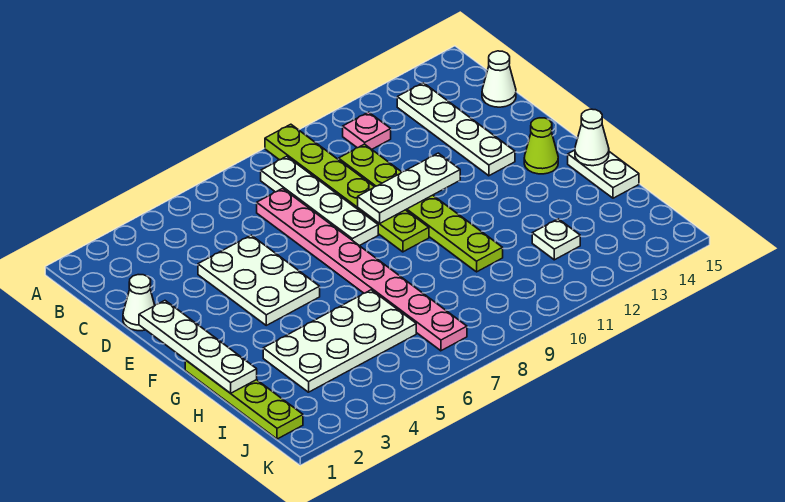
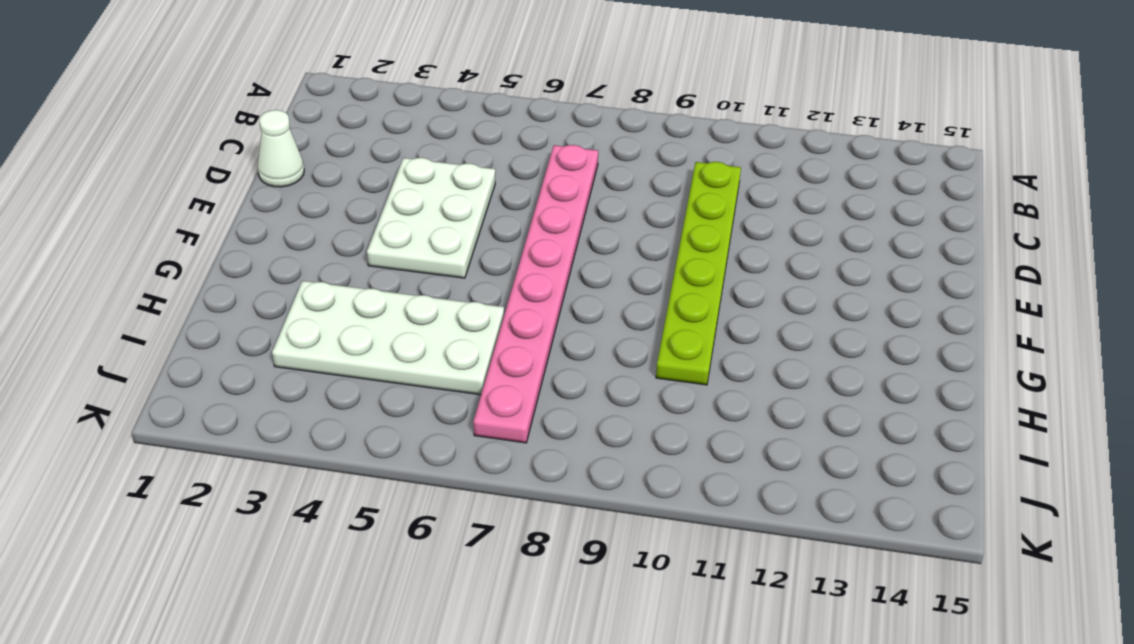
none -> lime plate A9:F9 level 1
none -> white plate B8:E8 level 1
none -> pink plate B11 level 1

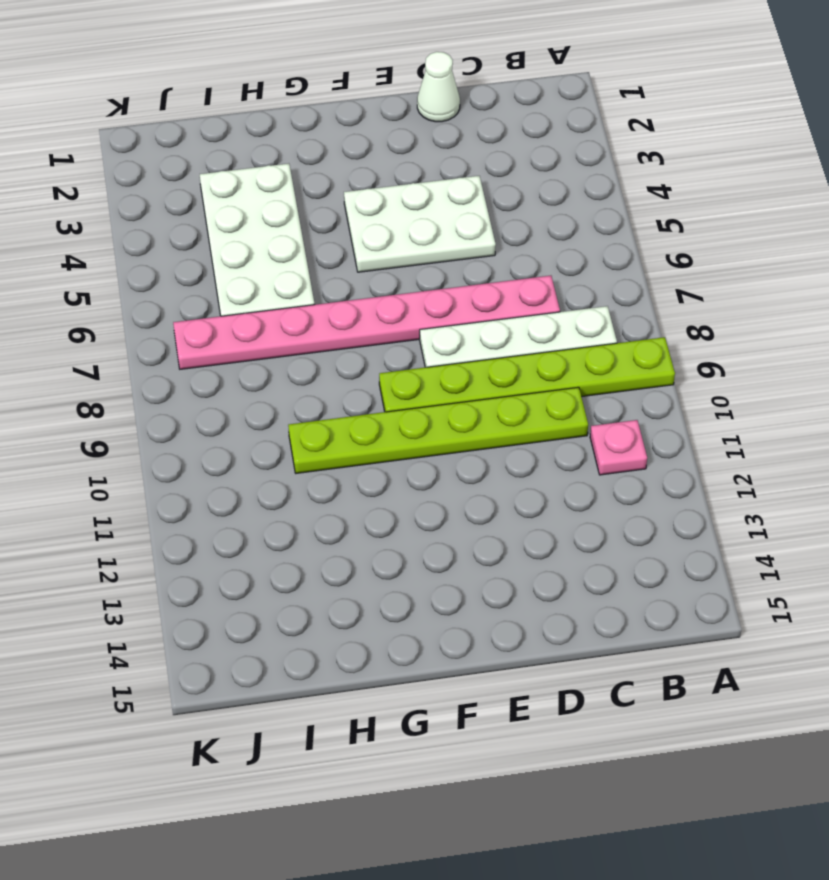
none -> white plate B13:E13 level 1
none -> white cone C15 level 1
none -> lime cone F14 level 1

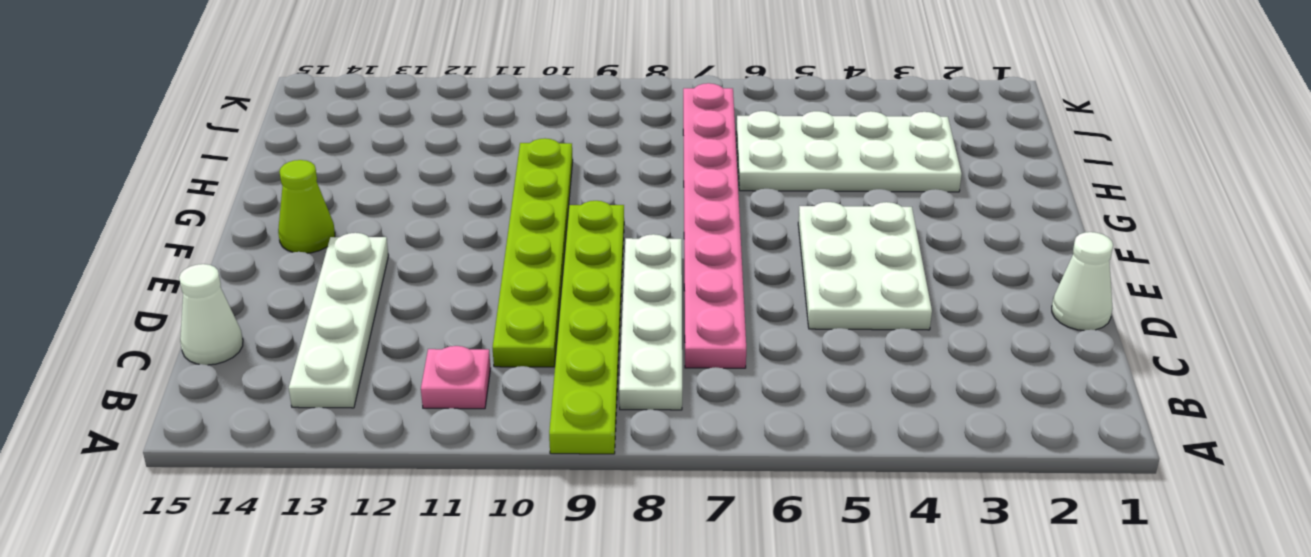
none -> lime plate G1:J1 level 1
none -> white plate G15:H15 level 1
none -> white plate I12 level 1

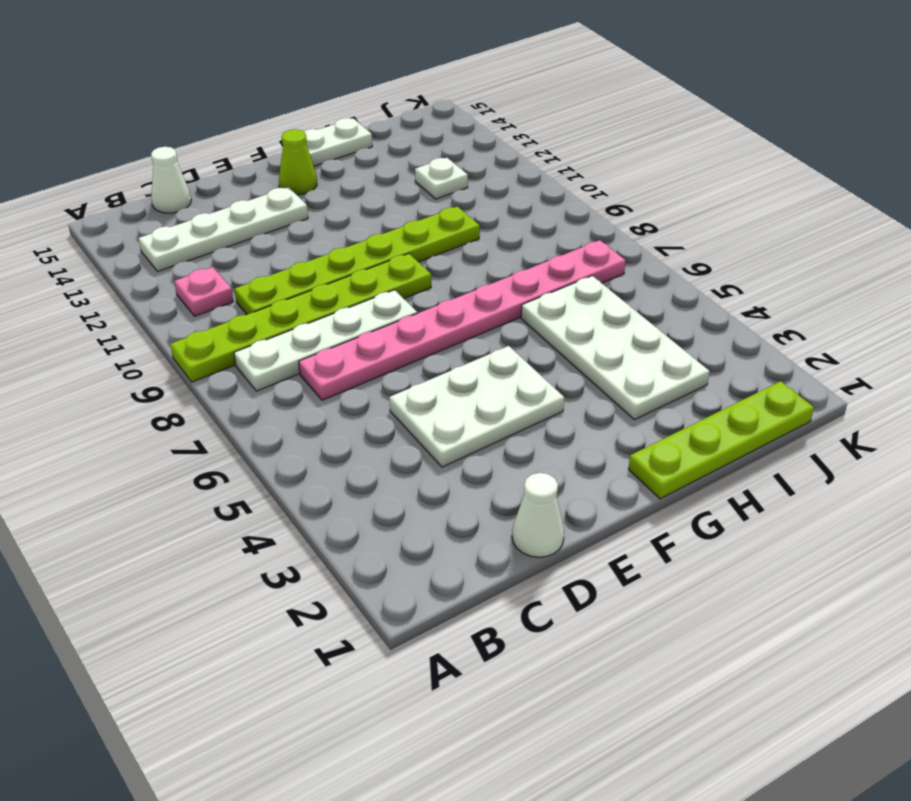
none -> white plate E1:H1 level 2
none -> white plate E9:E11 level 2
none -> white cone G15 level 2

